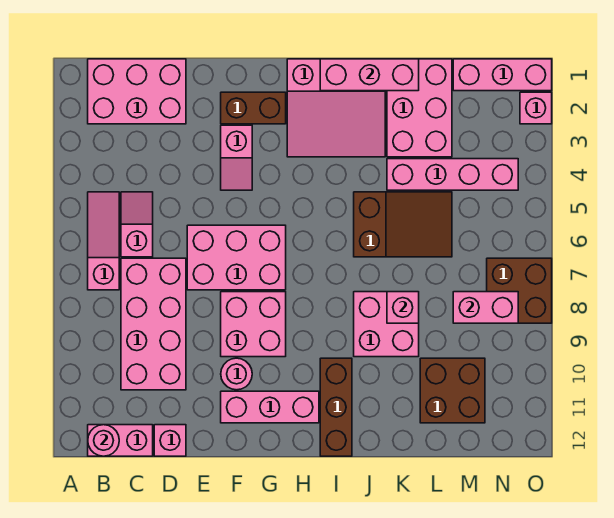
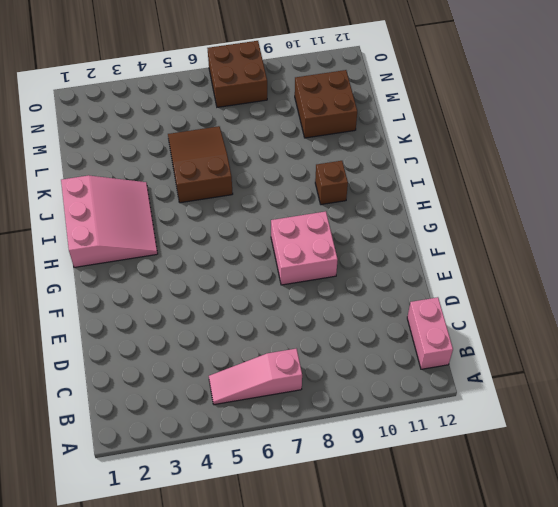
brown brick I10 level 1 -> brown brick I10:I12 level 1
none -> pink brick B1:D2 level 1
none -> pink slope C5:C6 level 1 top 6
none -> pink brick C7:D10 level 1

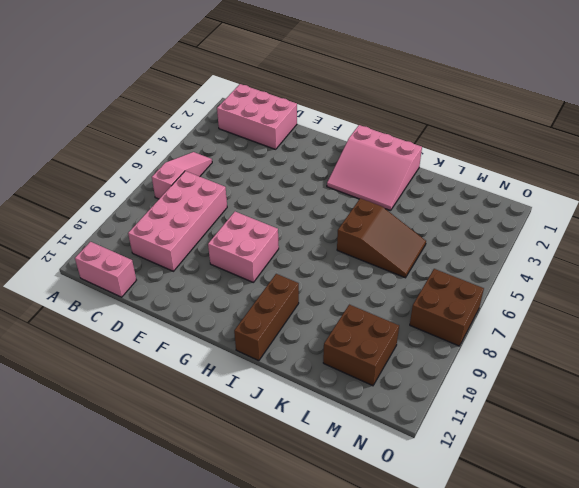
none -> pink slope C5:C6 level 1 top 6
none -> pink brick D12 level 1
none -> pink brick E6:G7 level 1

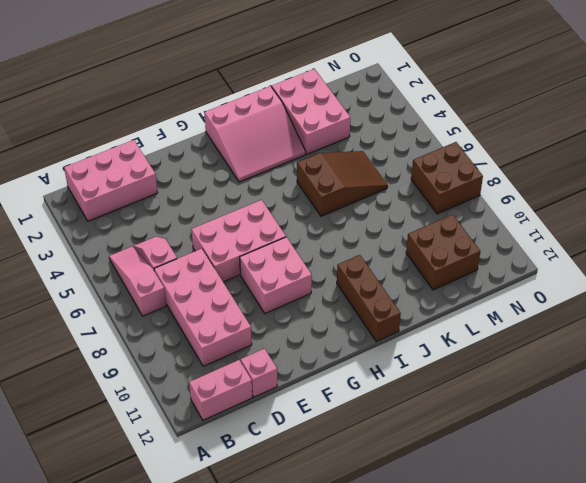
none -> brown brick F2:G2 level 1
none -> pink slope F3:F4 level 1 top 3
none -> pink round brick F10 level 1

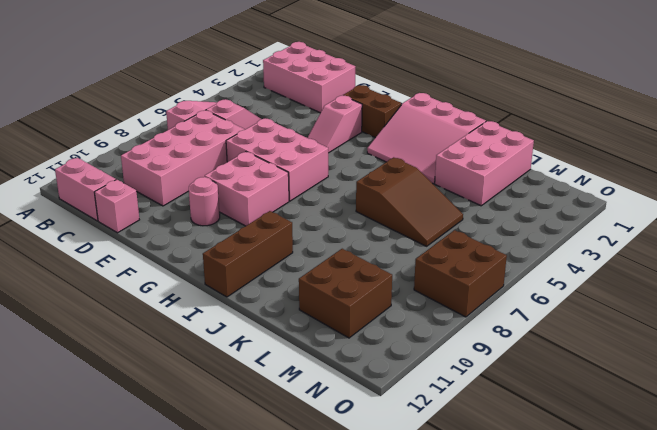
none -> pink brick F11:H11 level 1
none -> pink brick J8:K9 level 1
none -> pink brick K4:N4 level 1

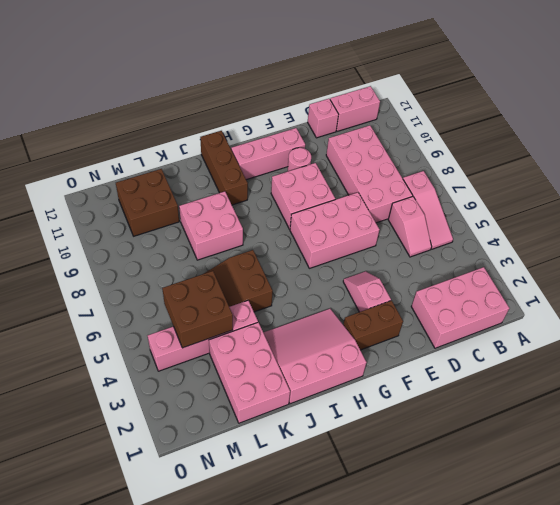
brown brick L4:M5 level 2 -> brown brick N7:O8 level 1
none -> pink brick M1:O1 level 1
none -> pink brick O2 level 1
none -> pink round brick B12 level 2

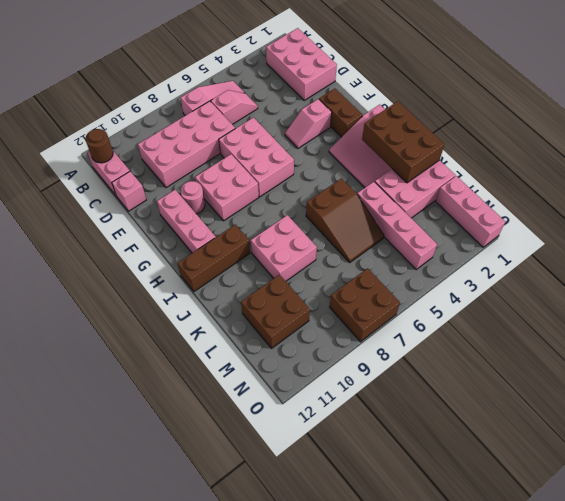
brown round brick B12 level 2 -> pink round brick B12 level 2
brown brick I1:K2 level 2 -> pink brick I1:K1 level 2
none -> pink brick O2 level 1
none -> pink brick K8 level 2
none -> pink brick M8:N8 level 2

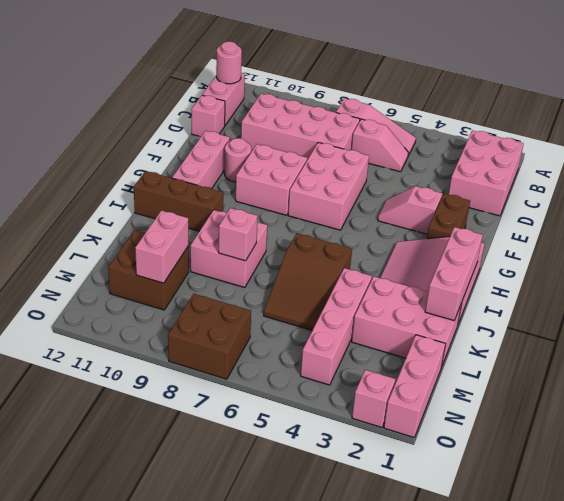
pink brick L10:M10 level 2 -> pink brick M8:N8 level 2

